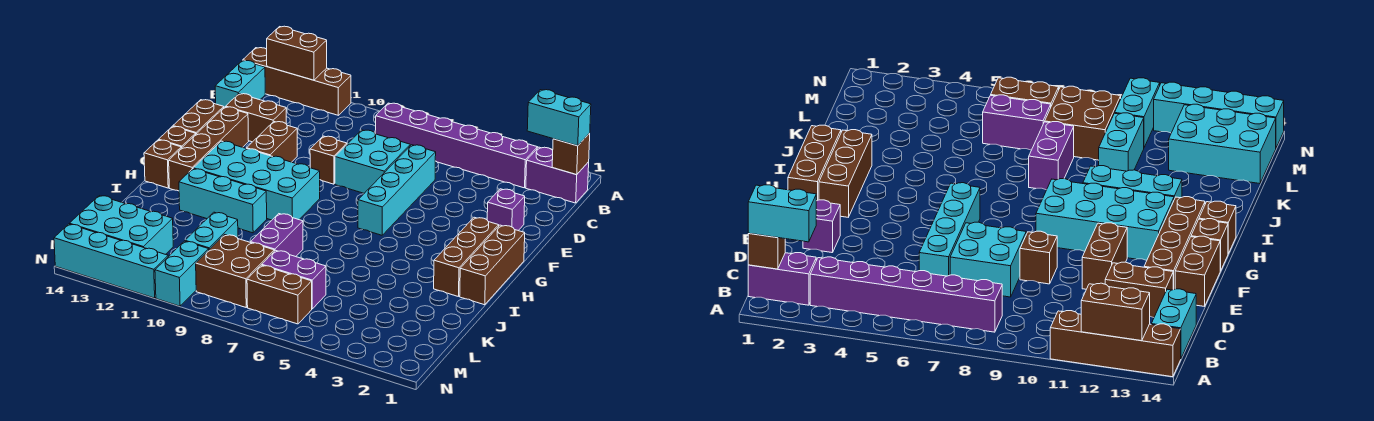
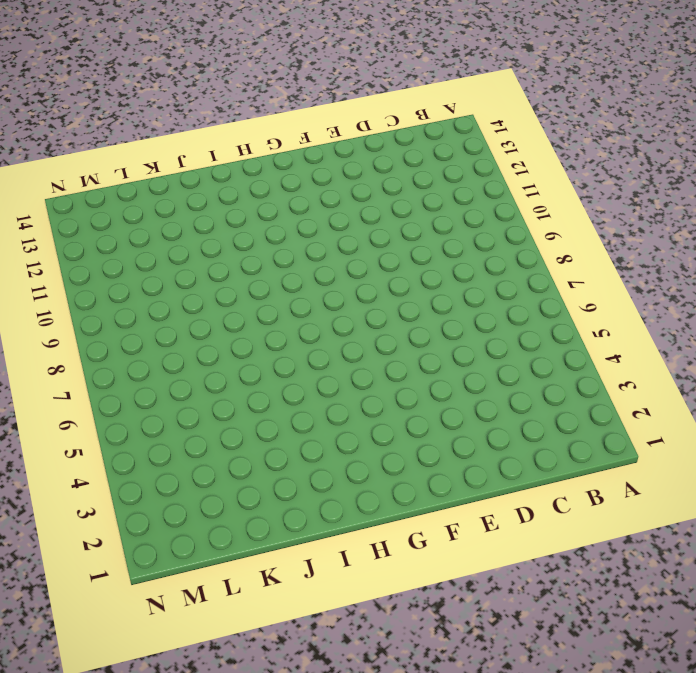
none -> brown brick A11:A14 level 1
none -> purple brick B1:B2 level 1
none -> purple brick B3:B8 level 1

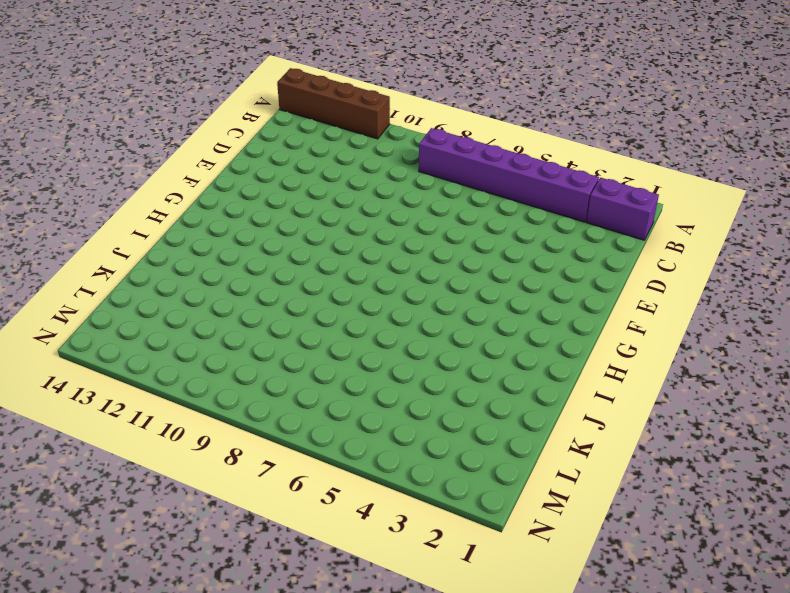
none -> cyan brick B14:C14 level 1
none -> cyan brick D6:G6 level 1
none -> cyan brick D7:E8 level 1

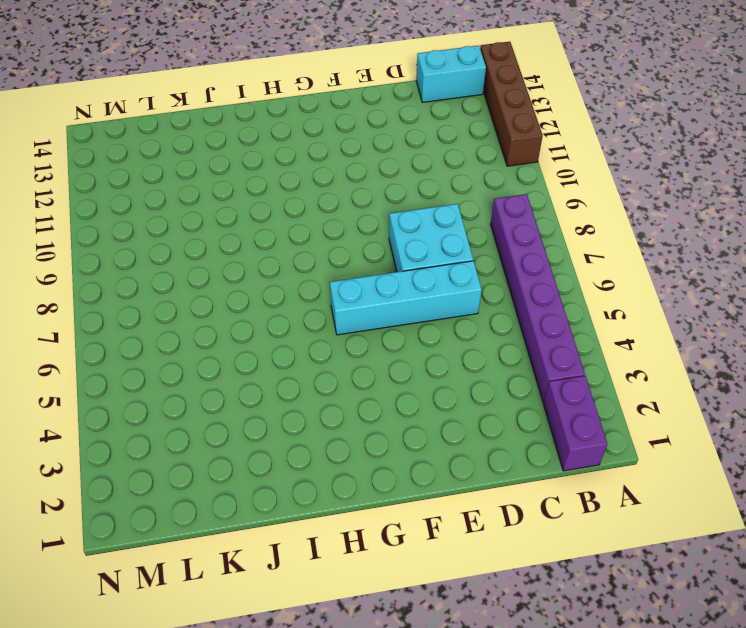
none -> brown brick D12:D13 level 1
none -> purple brick E2 level 1
none -> brown brick E9 level 1

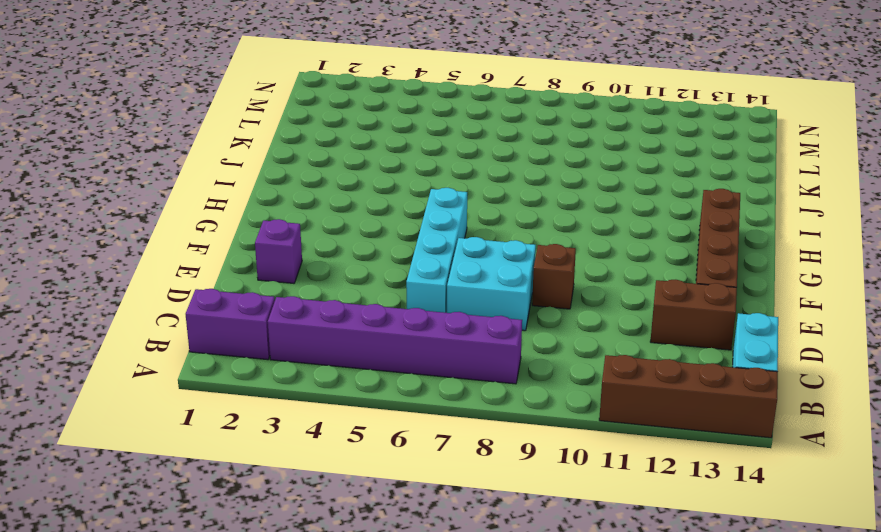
none -> brown brick E11:F11 level 1
none -> brown brick E14:F14 level 1
none -> brown brick G1:I1 level 1

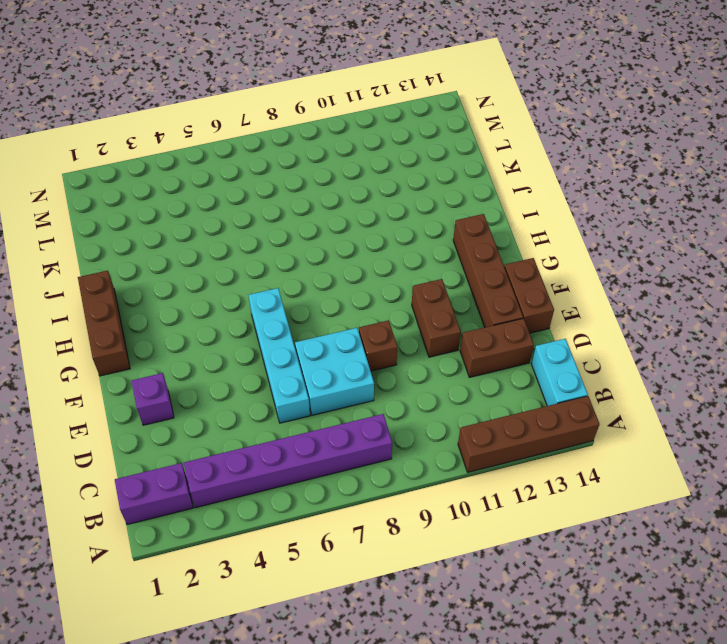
none -> brown brick G2:I2 level 1
none -> cyan brick G9:H12 level 1
none -> brown brick G14 level 1

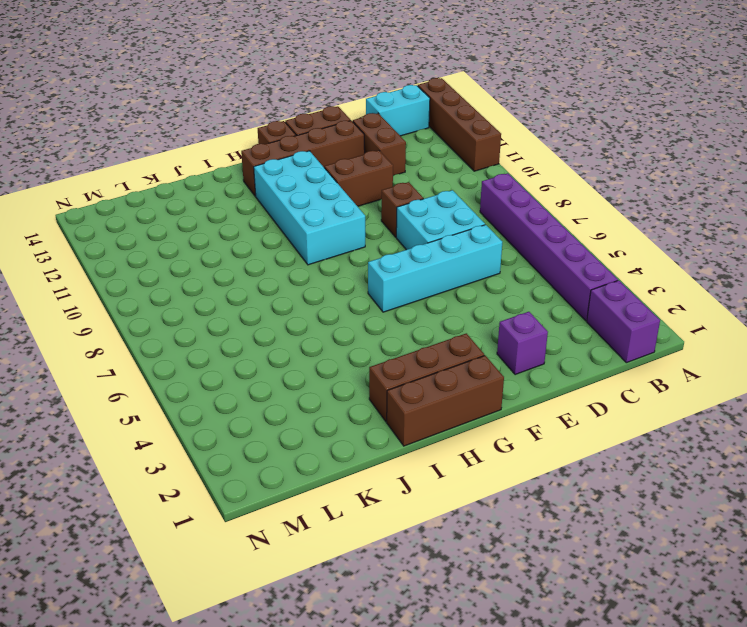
none -> brown brick H14 level 1
none -> cyan brick I10:I12 level 1
none -> purple brick J8:K8 level 1

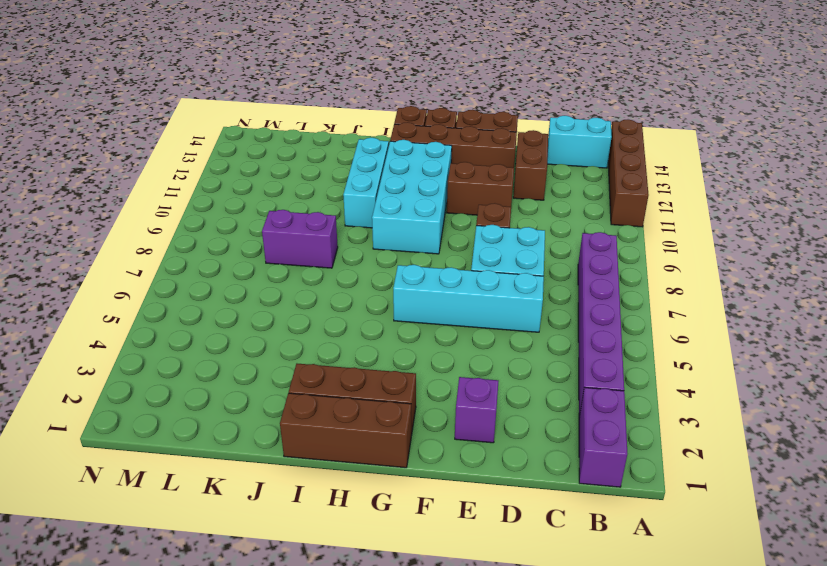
none -> cyan brick K10:L10 level 1
none -> purple brick L6:L7 level 1
none -> brown brick L8:M9 level 1

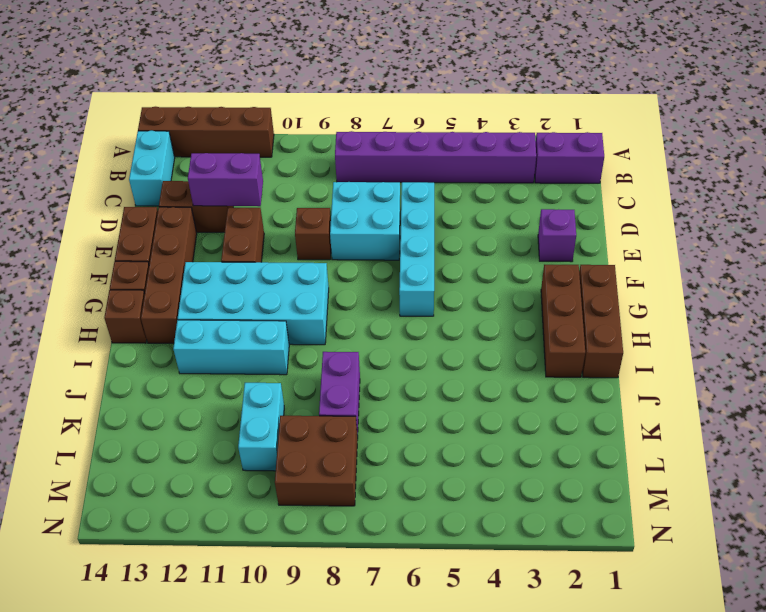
purple brick D11:D12 level 2 -> purple brick L6:L7 level 1
none -> cyan brick L12:M14 level 1
none -> brown brick M6:M7 level 1
none -> cyan brick M10:N10 level 1

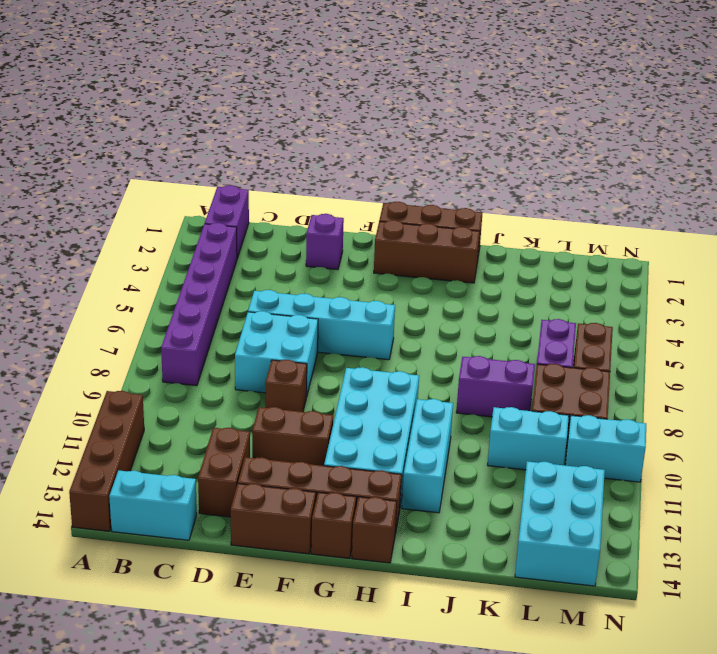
none -> cyan brick N11:N14 level 1
none -> brown brick A12:A13 level 2
none -> brown brick B1 level 2

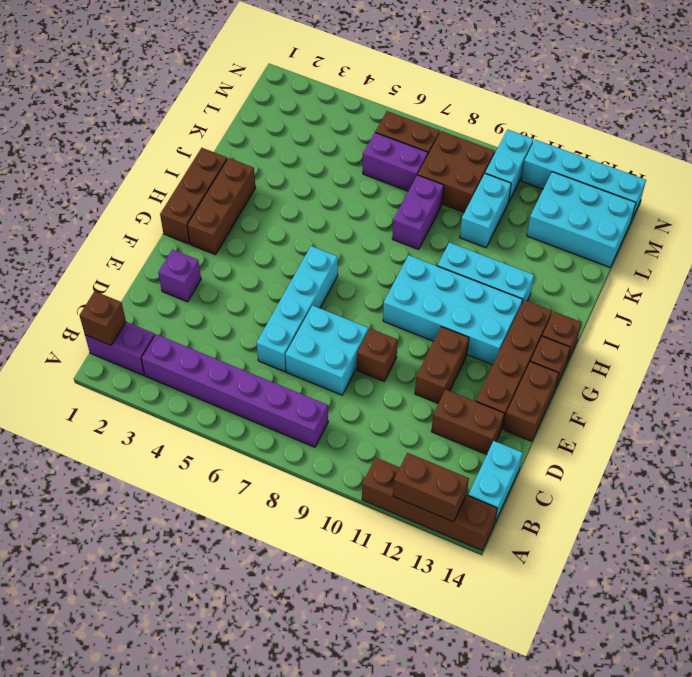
none -> cyan brick B1:B2 level 3

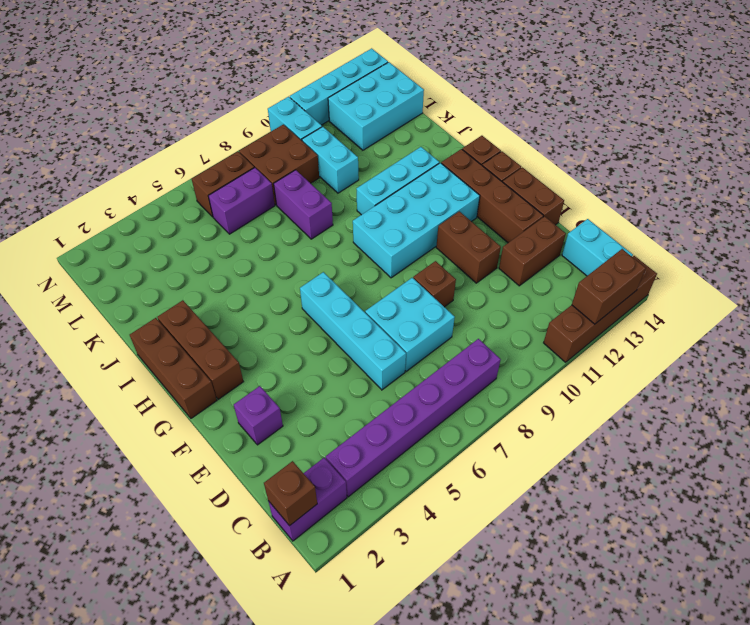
none -> cyan brick B1:B2 level 3

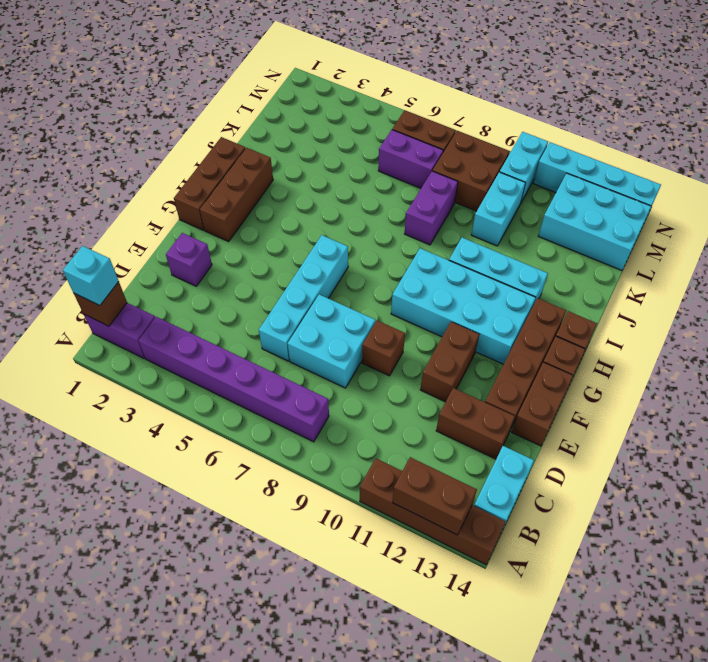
cyan brick B1 level 3 -> cyan brick B1:B2 level 3

